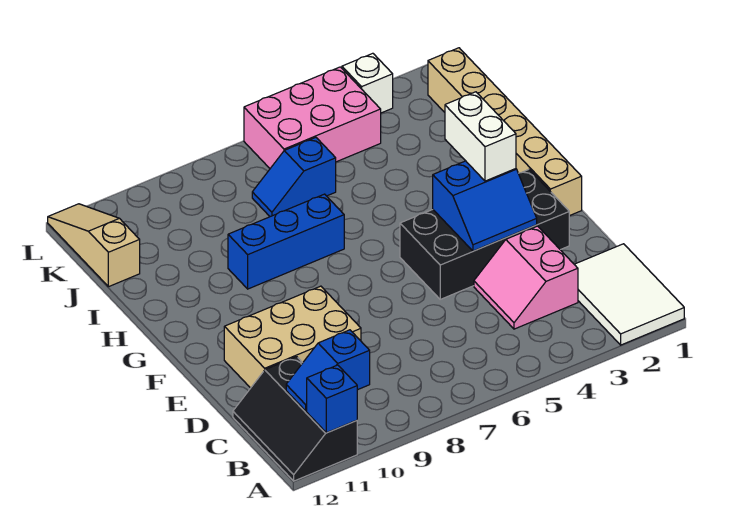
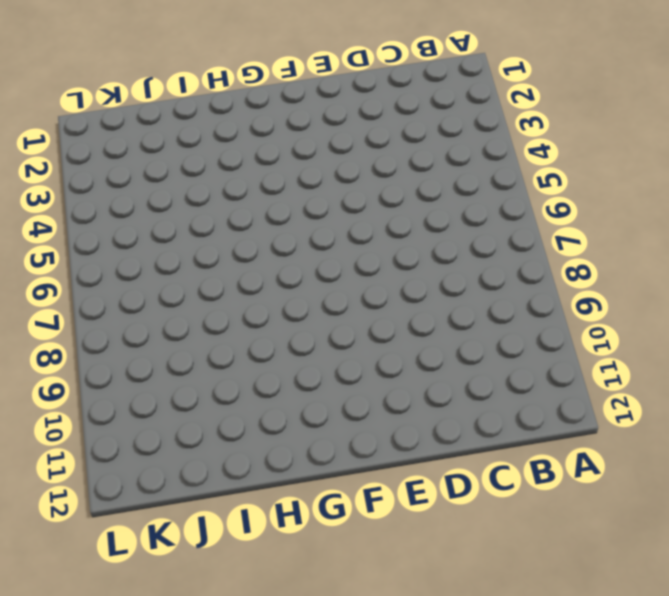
none -> white tile A1:C2 level 1
none -> black slope A11:C12 level 1 top 11
none -> pink slope C3:D4 level 1 top 3

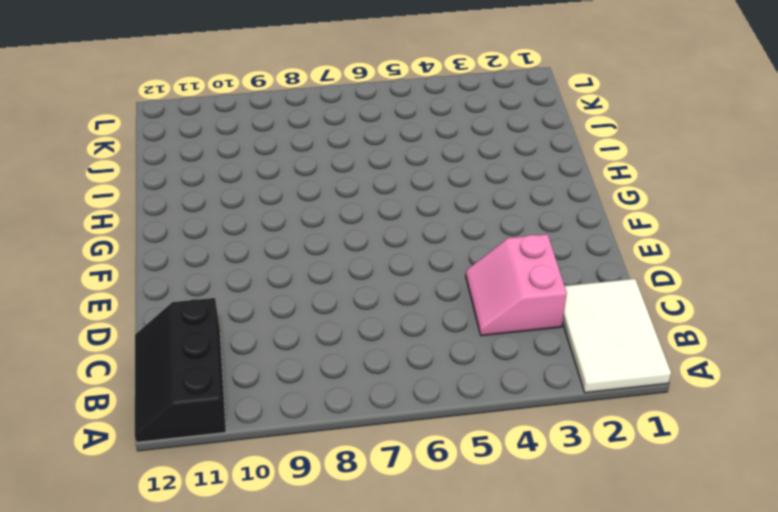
none -> tan brick D9:E11 level 1
none -> black brick E2:F5 level 1
none -> tan brick F1:K1 level 1

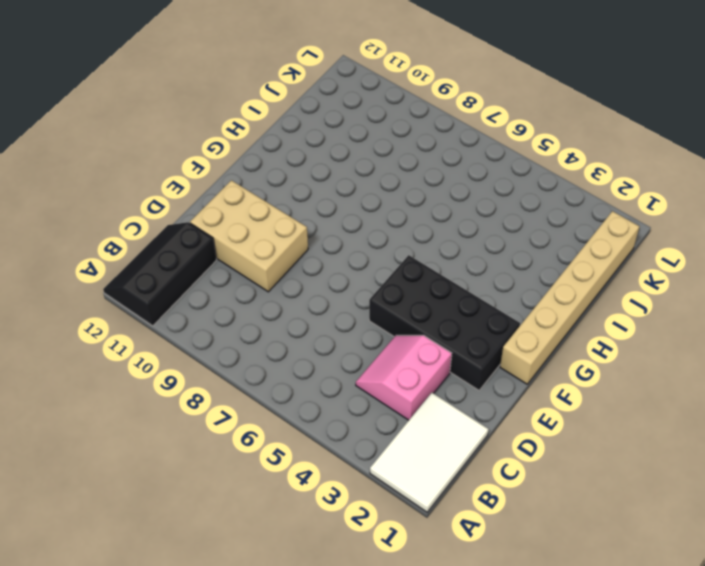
none -> blue brick H7:H9 level 1
none -> blue slope J6:J7 level 1 top 6
none -> tan slope J12:L12 level 1 top J

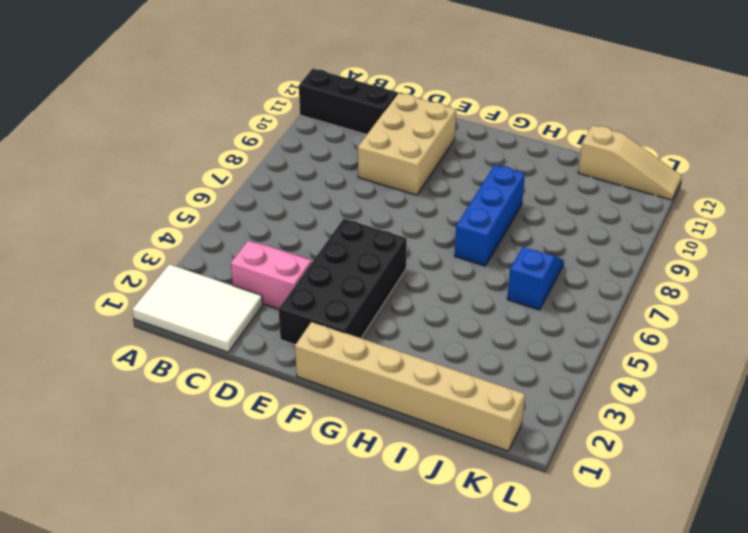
none -> pink brick K4:L6 level 1
none -> white brick L3 level 1
none -> blue brick A11 level 2

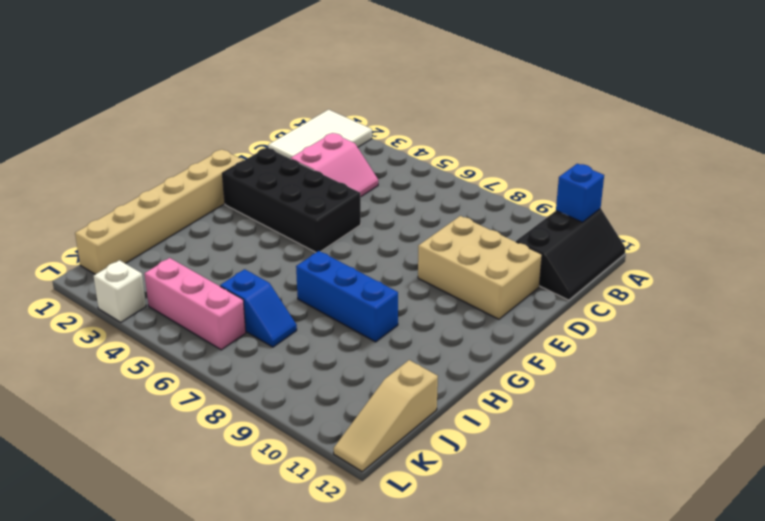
pink brick K4:K6 level 1 -> pink brick K4:L6 level 1
none -> blue slope B10:B11 level 2 top 10
none -> blue slope E3:F4 level 2 top F
none -> white brick F3:G3 level 3

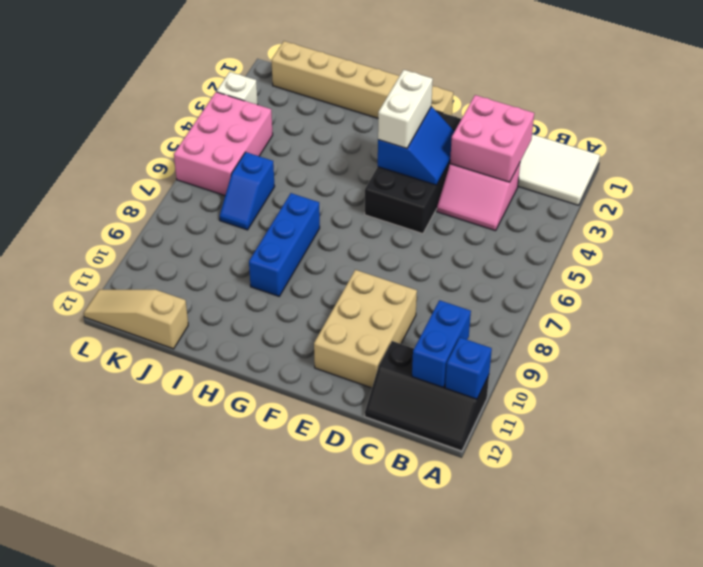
blue brick B10:B11 level 2 -> blue slope B10:B11 level 2 top 10
pink brick C2:D3 level 2 -> none
white brick F3:F4 level 3 -> white brick F3:G3 level 3

